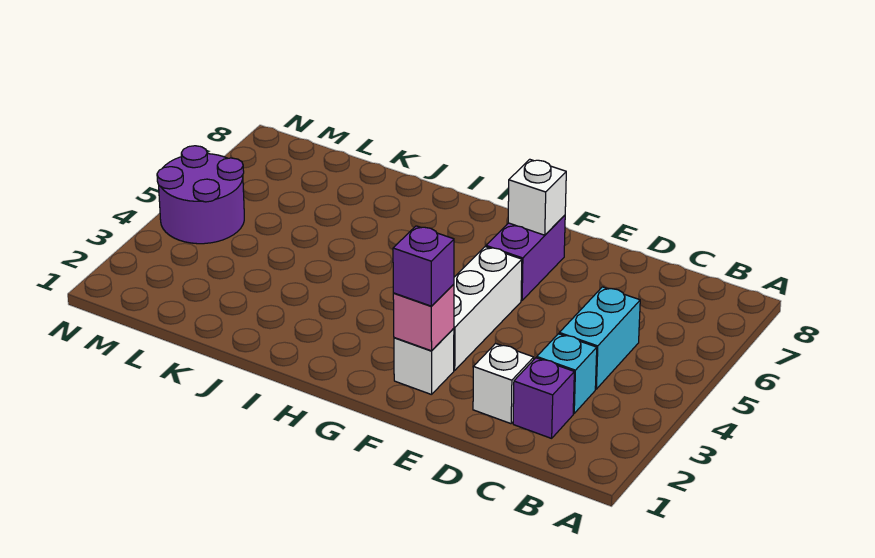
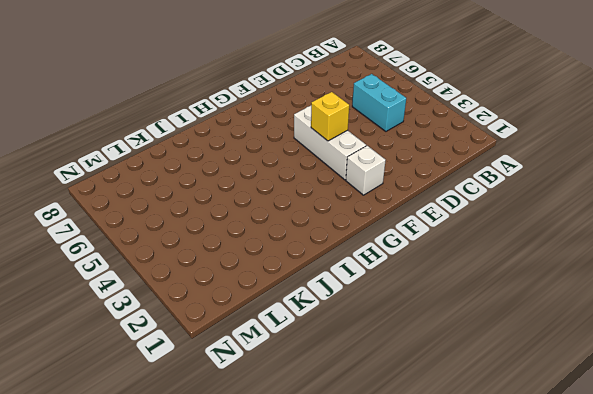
yellow brick F4 level 2 -> none
none -> purple brick C2 level 1
none -> cyan brick C3 level 1

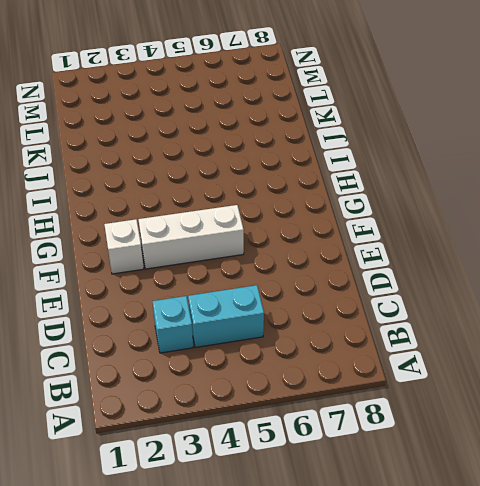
none -> purple brick C2 level 1
none -> white brick D2 level 1

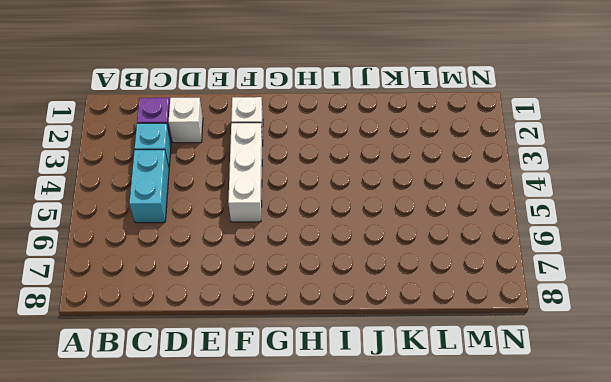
none -> purple brick F6:F7 level 1
none -> purple round brick M4:N5 level 1

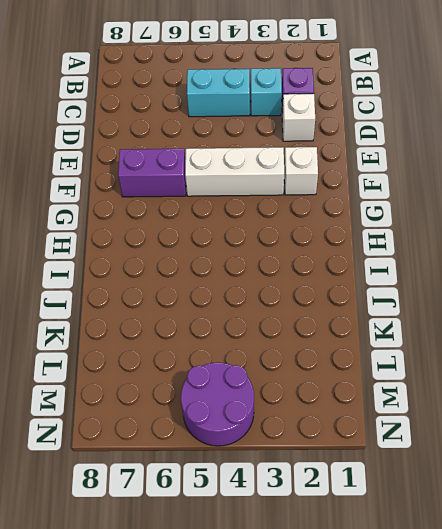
none -> pink brick F2 level 2
none -> white brick F7 level 2

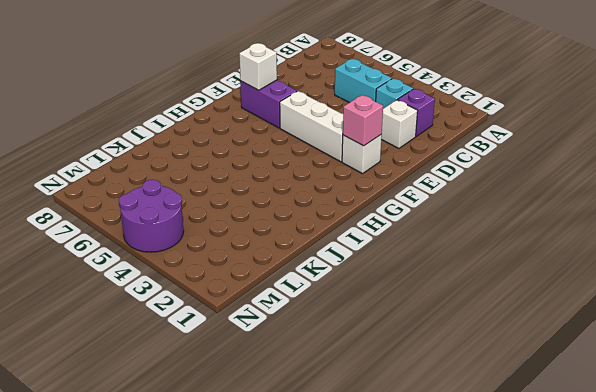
none -> purple brick F2 level 3

